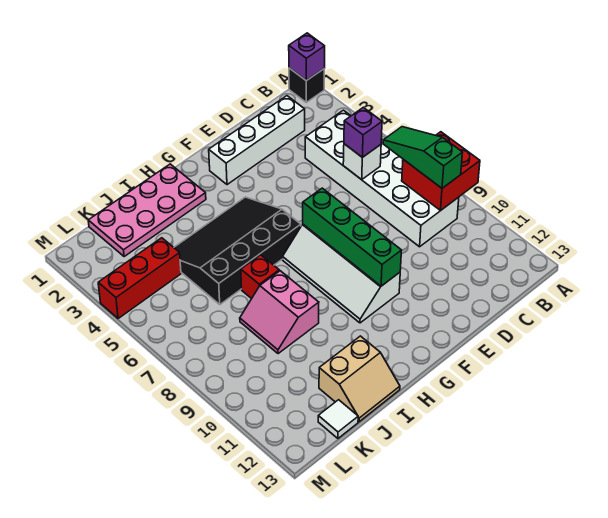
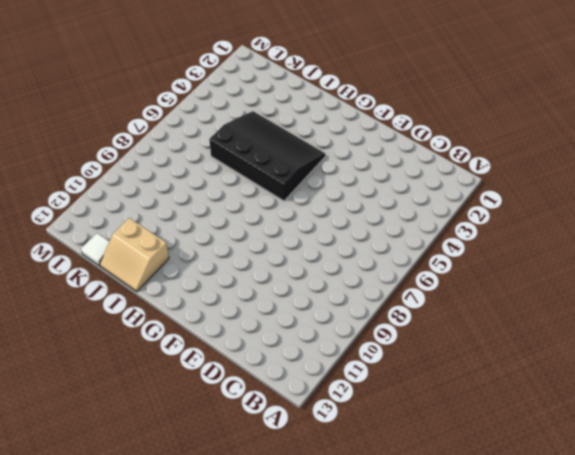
none -> black brick A1 level 1
none -> white brick B4:C9 level 1
none -> white brick C2:F2 level 1

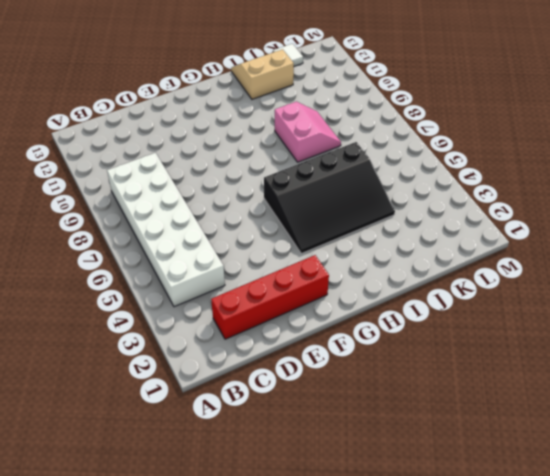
red brick C2:F2 level 1 -> white brick C2:F2 level 1
none -> black brick A1 level 1
none -> white slope F7:G10 level 1 top F
none -> pink plate H1:K2 level 1

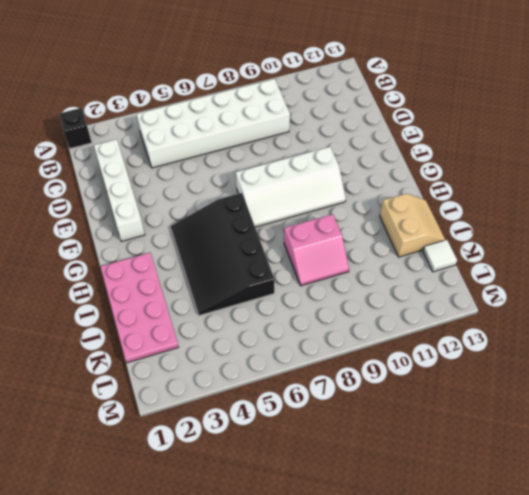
none -> red brick I7 level 1
none -> red brick K4:M4 level 1
none -> purple brick A1 level 2

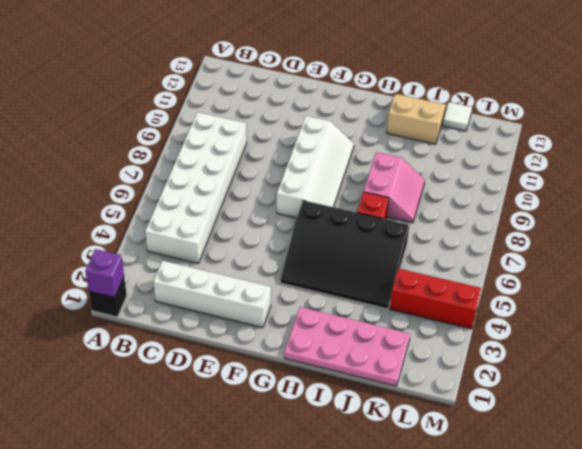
none -> red brick A8:B9 level 2
none -> white brick C6 level 2
none -> green brick F7:F10 level 2

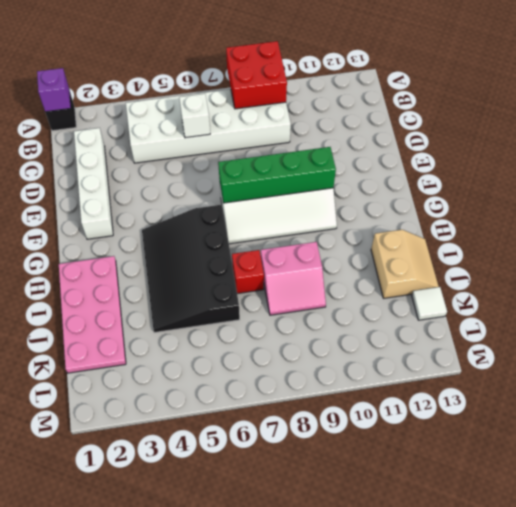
none -> red brick K4:M4 level 1
none -> green slope B7:B9 level 3 top 9
none -> purple brick C6 level 3

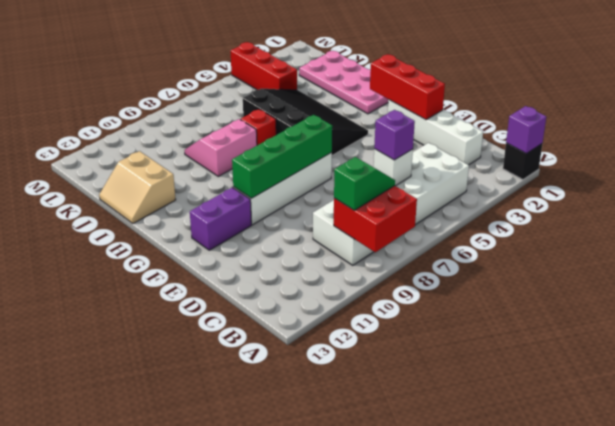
green slope B8:B9 level 3 top 9 -> green slope B7:B9 level 3 top 9
red brick E2:G2 level 2 -> none
purple brick F11:F12 level 1 -> none
none -> white tile K13 level 1

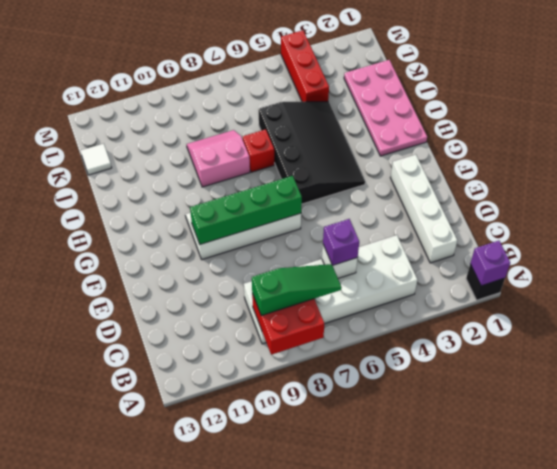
none -> tan slope I12:J13 level 1 top 12

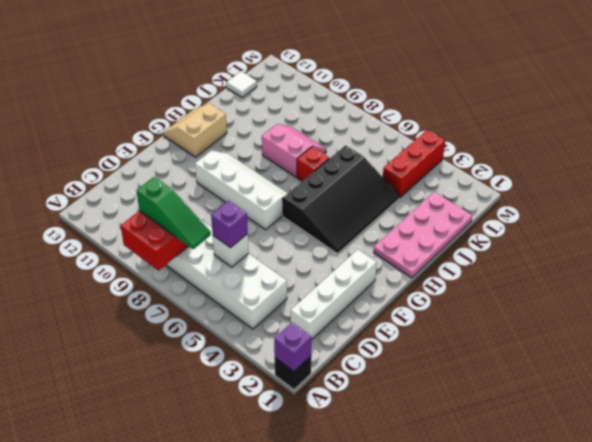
tan slope G12:H13 level 1 top 12 -> tan slope I12:J13 level 1 top 12
none -> green brick F7:F10 level 2

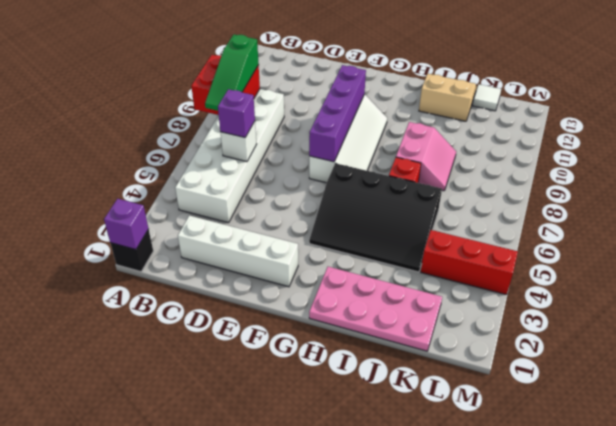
purple brick F7:F10 level 2 -> green brick F7:F10 level 2

